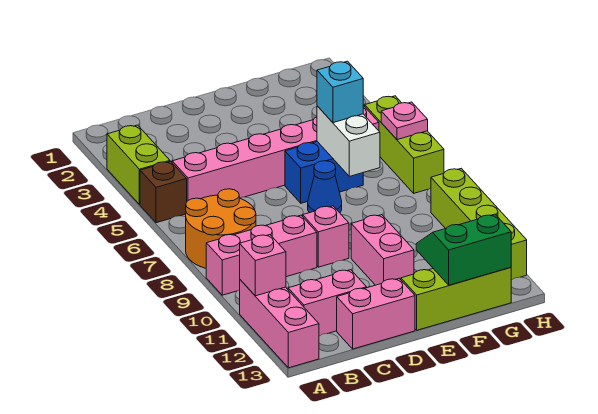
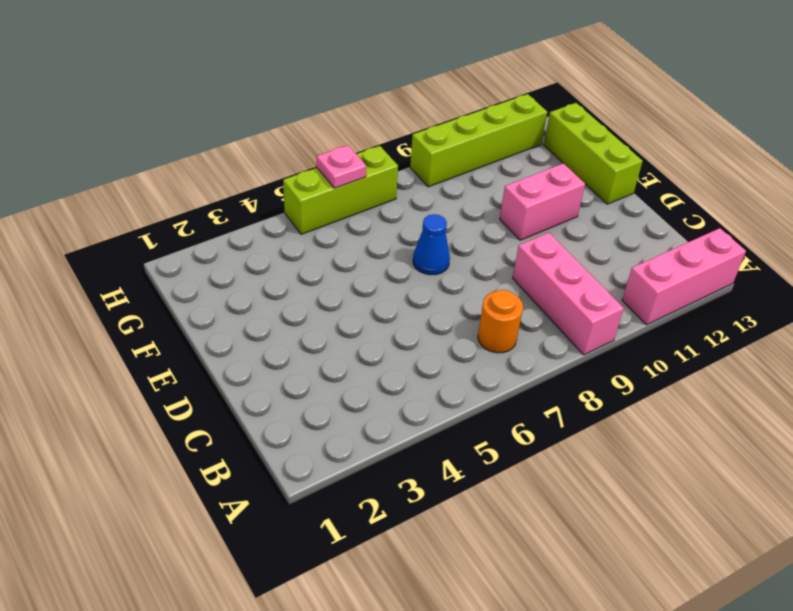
orange round brick B7 level 1 -> orange round brick A7:B8 level 1
none -> lime brick A3:A4 level 1
none -> brown brick A5 level 1
none -> pink brick B5:G5 level 1

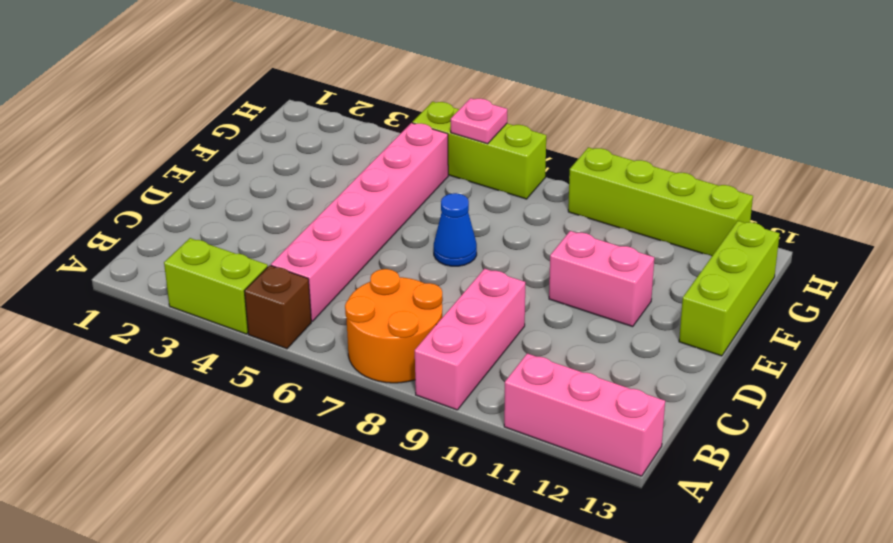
none -> pink brick B12:C12 level 1
none -> pink brick C13:D13 level 1
none -> pink brick D9 level 1

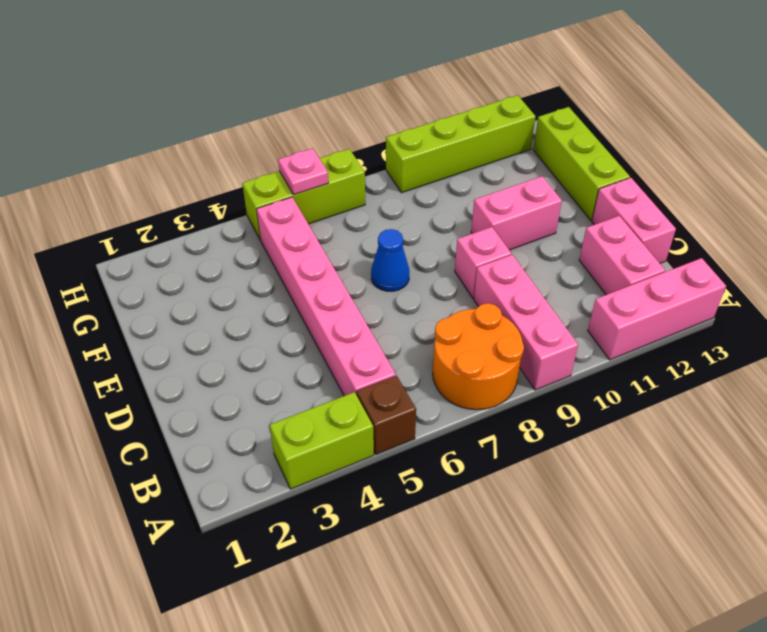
none -> blue brick E6:F6 level 1
none -> pink brick A11 level 2
none -> white brick F6:F7 level 2

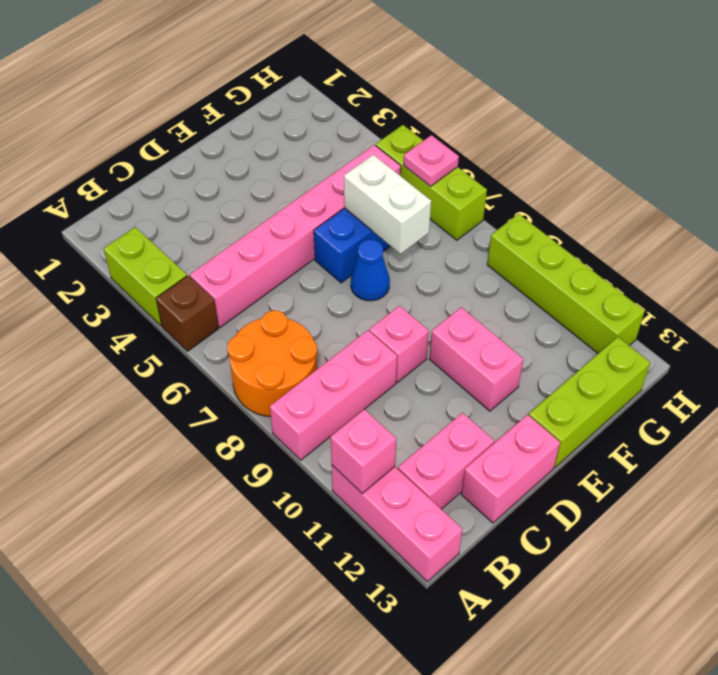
none -> green slope F12:G13 level 2 top 13
none -> cyan brick F6 level 3

